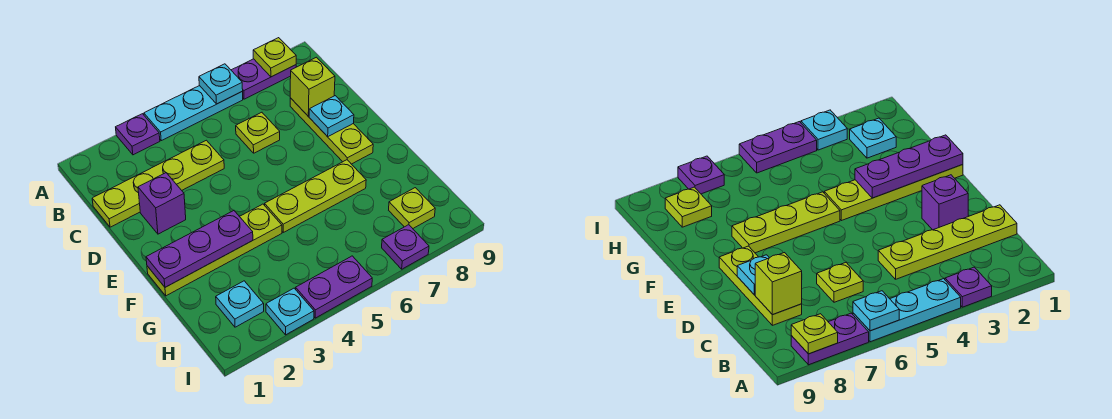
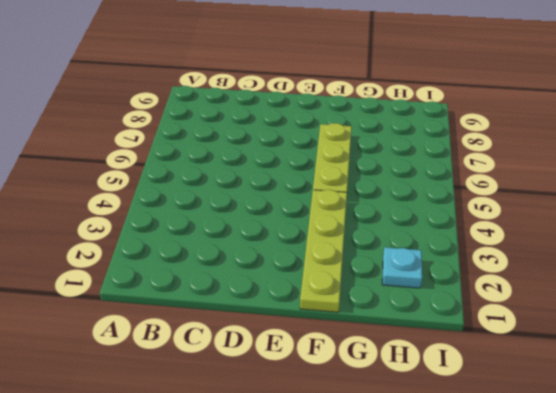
none -> purple plate A3 level 1
none -> cyan plate A4:A6 level 1
none -> purple plate A7:A8 level 1

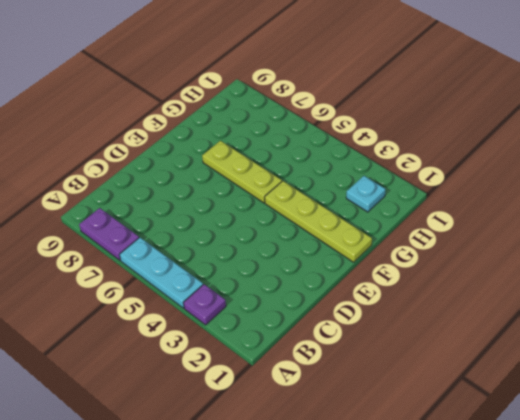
none -> lime plate C1:C4 level 1
none -> lime plate C6 level 1
none -> lime plate C8:E8 level 1

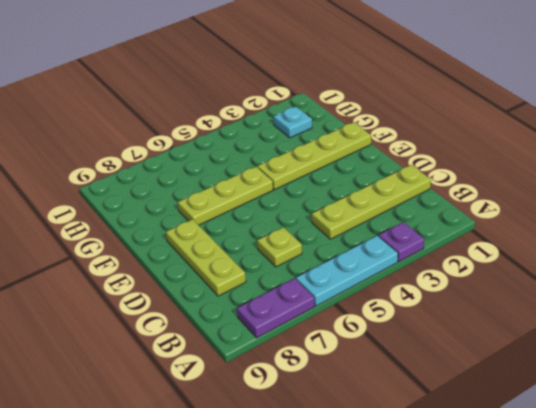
none -> purple brick D2 level 1
none -> lime plate H8 level 1
none -> cyan plate I3 level 1

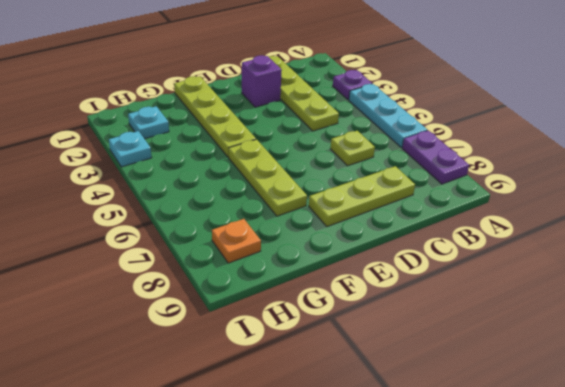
orange plate H8 level 1 -> lime plate H8 level 1
none -> purple plate I4:I5 level 1
none -> purple plate I7 level 1
none -> cyan plate A6 level 2

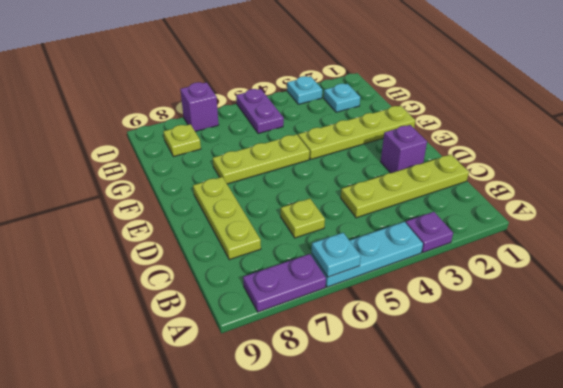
purple plate H5:I5 level 1 -> purple plate I4:I5 level 1
purple brick I7 level 1 -> purple plate I7 level 1
none -> lime plate A8 level 2
none -> lime brick C8 level 2
none -> cyan plate D8 level 2

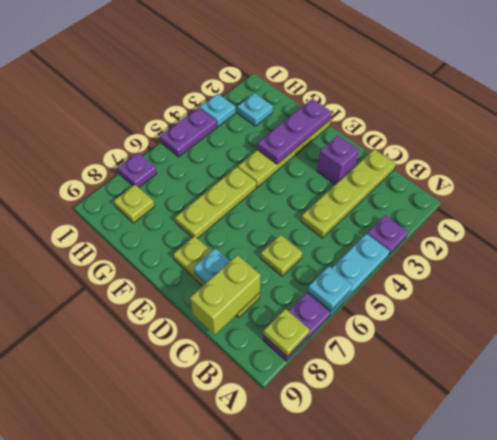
lime brick C8:C9 level 2 -> lime brick C8 level 2

